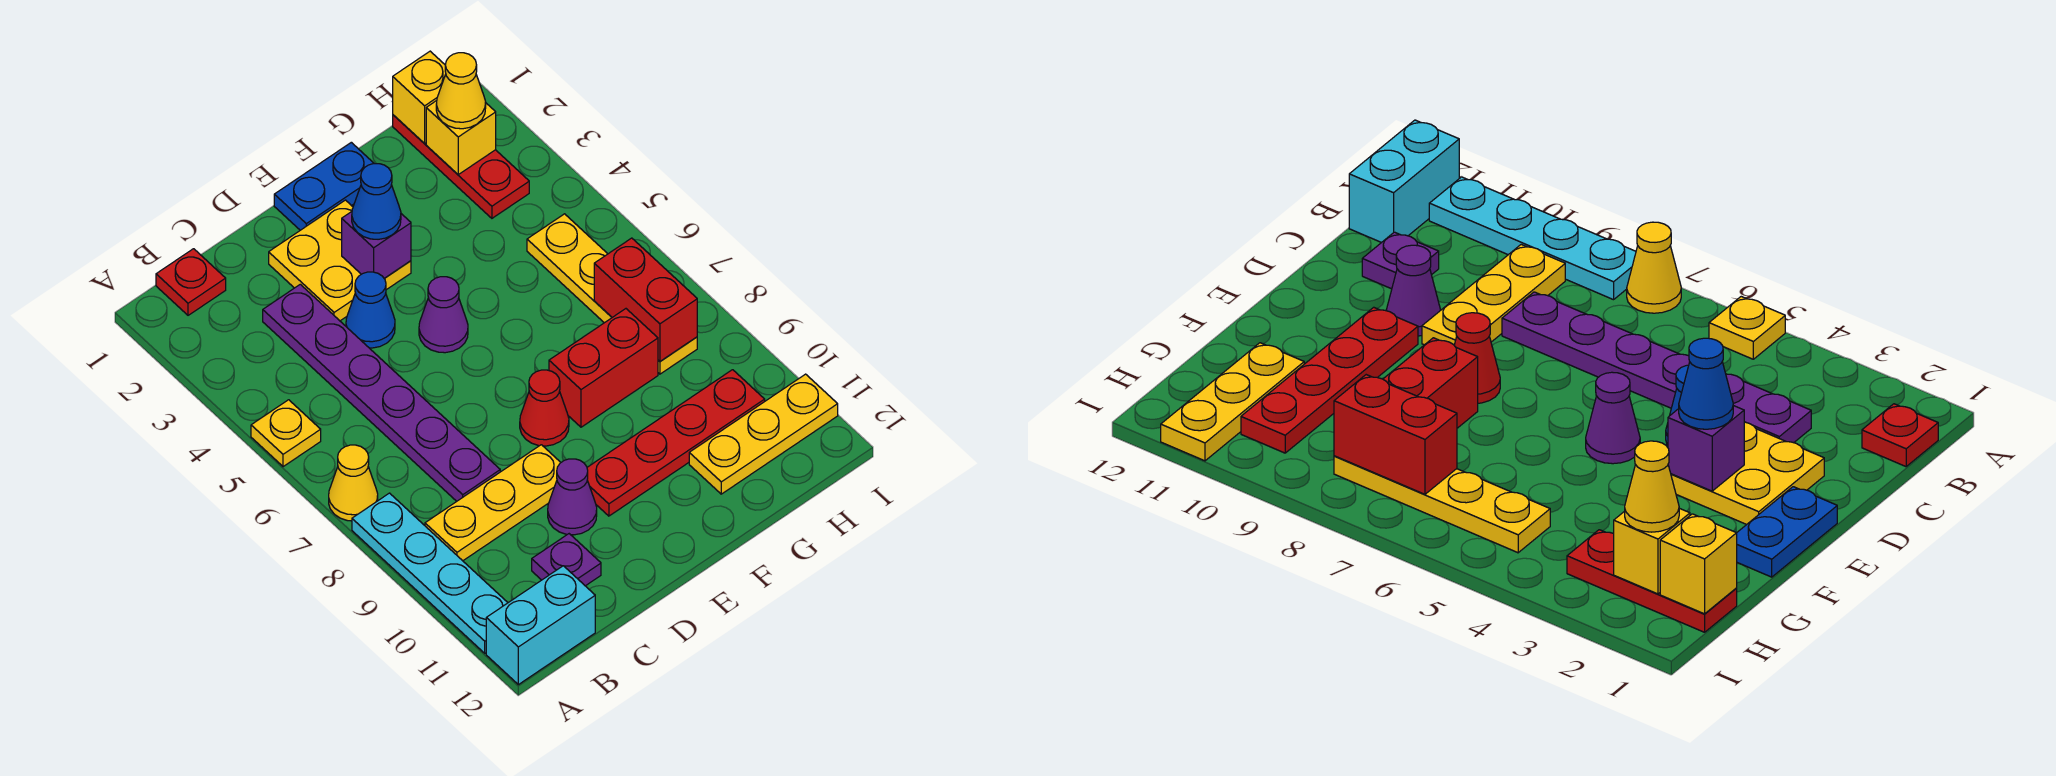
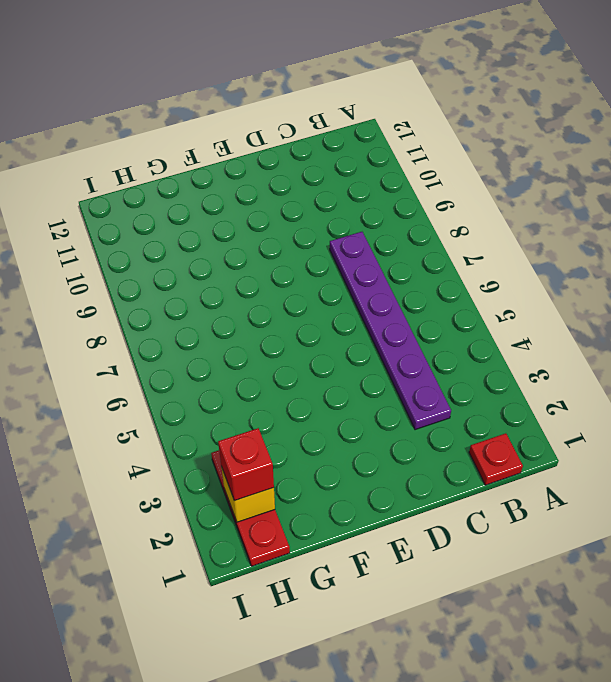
red brick H2 level 3 -> yellow cone H2 level 3
none -> yellow plate A5 level 1
none -> yellow cone A7 level 1
none -> cyan plate A8:A11 level 1

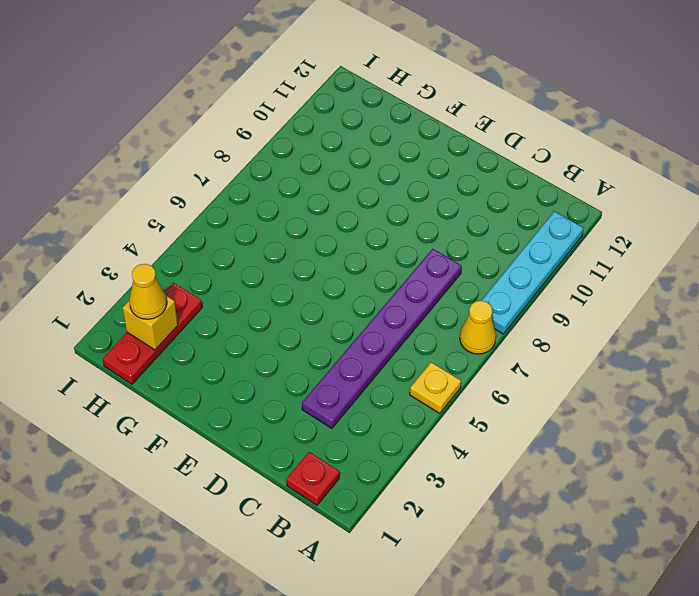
none -> cyan brick A12:B12 level 1
none -> yellow plate B9:D9 level 1
none -> purple plate C11 level 1

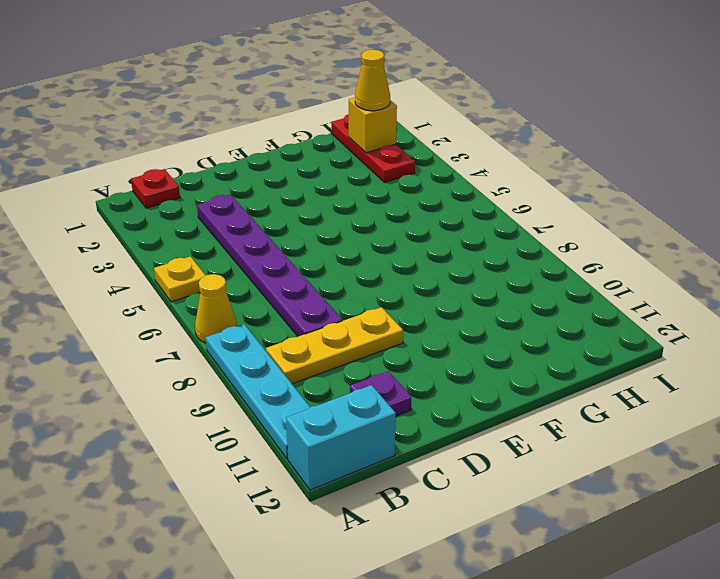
none -> yellow plate D2:E3 level 1
none -> blue cone D4 level 1
none -> purple cone D10 level 1

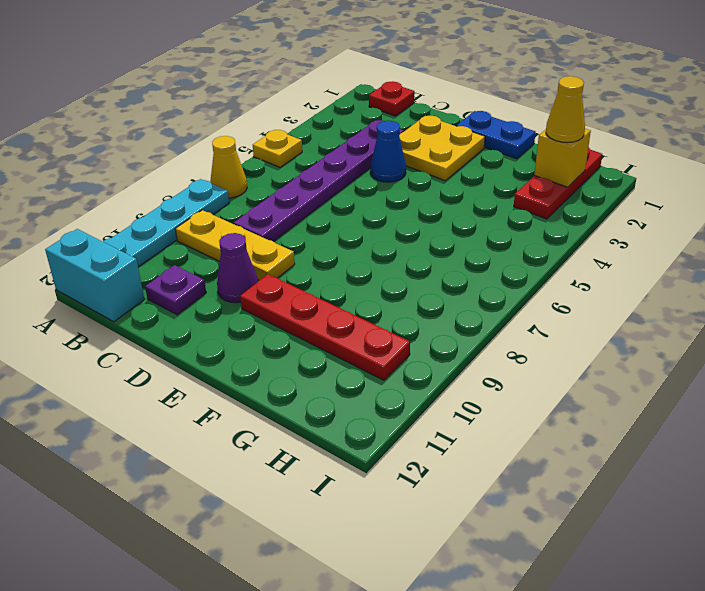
none -> purple cone E5 level 1
none -> red cone E8 level 1
none -> red brick F8:G8 level 1

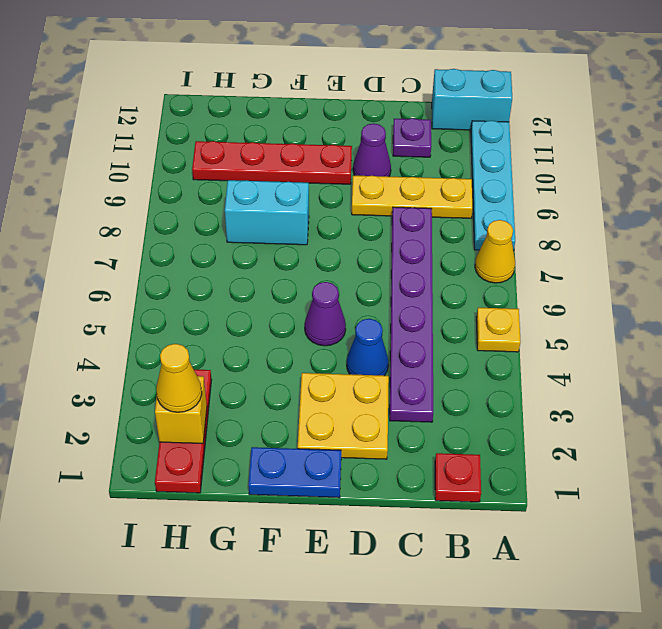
cyan brick F8:G8 level 1 -> red brick F8:G8 level 1
none -> red cone E8 level 1
none -> yellow plate G11:I11 level 1
none -> yellow plate H5:H8 level 1

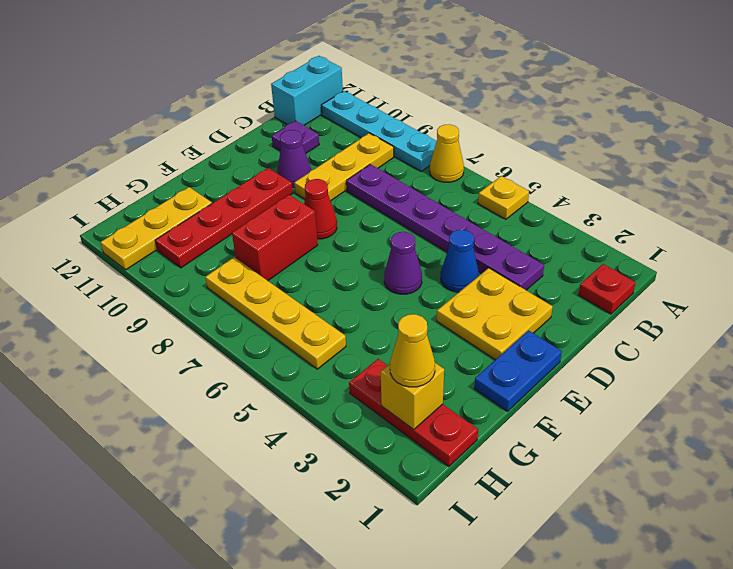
none -> purple brick E3 level 2
none -> yellow brick H1 level 2
none -> red brick H7:H8 level 2

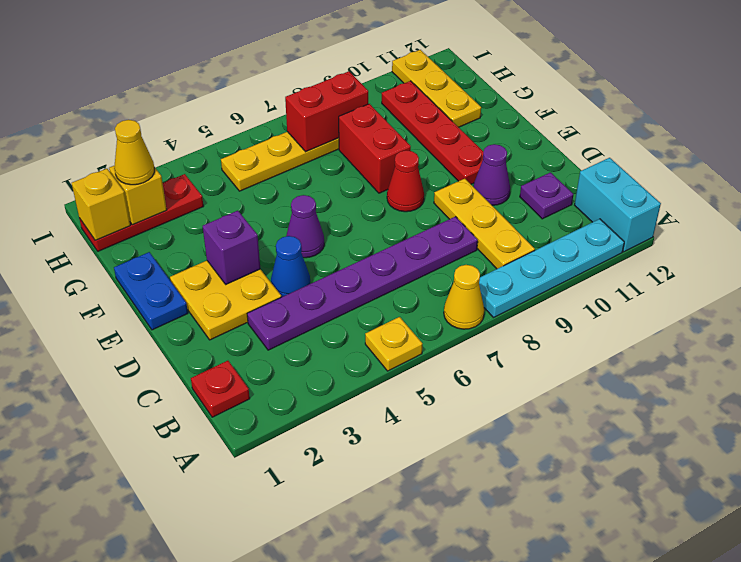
none -> blue cone E3 level 3

